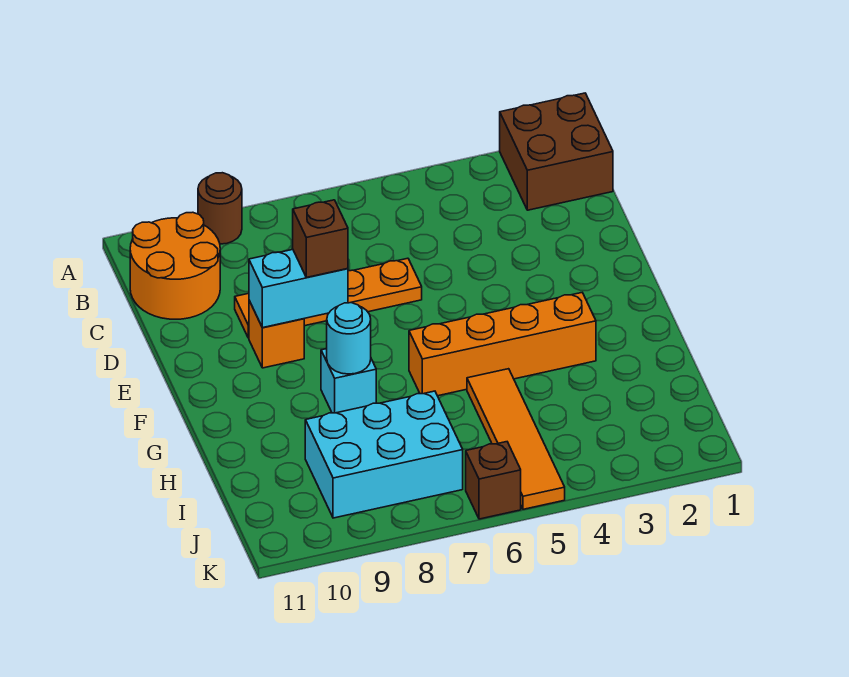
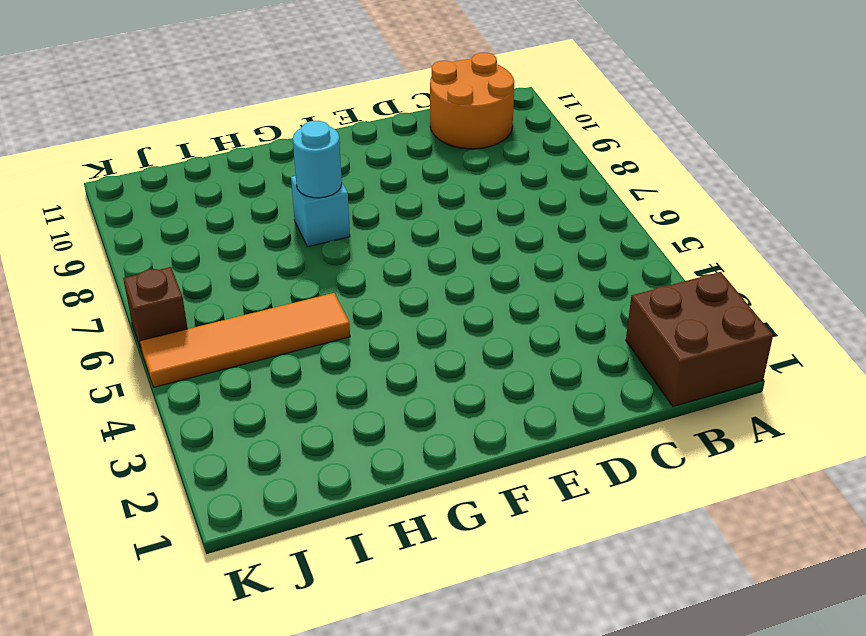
none -> brown round brick A9 level 1
none -> orange plate D6:D9 level 1
none -> orange brick E9 level 1

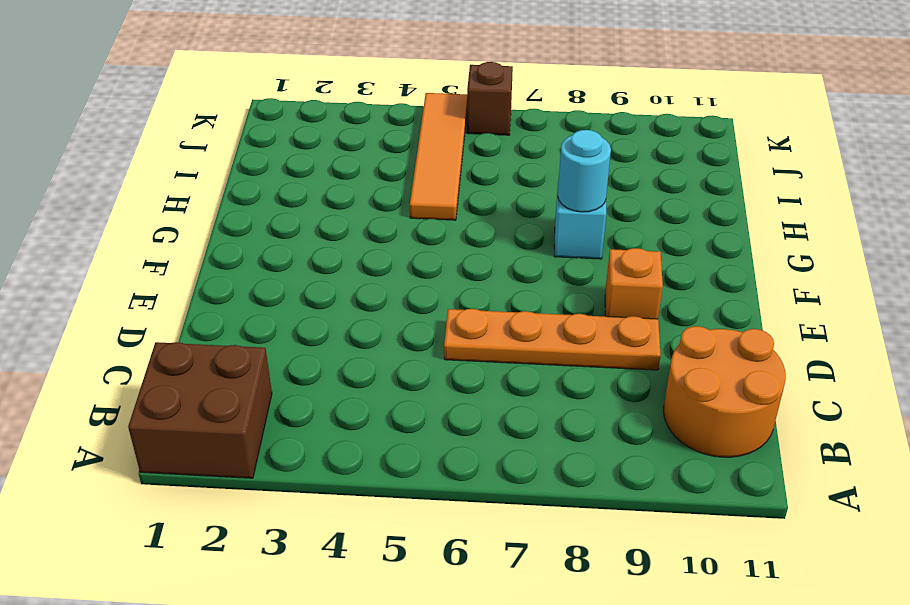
none -> brown round brick A9 level 1
none -> orange brick G3:G6 level 1
none -> cyan brick I7:J9 level 1

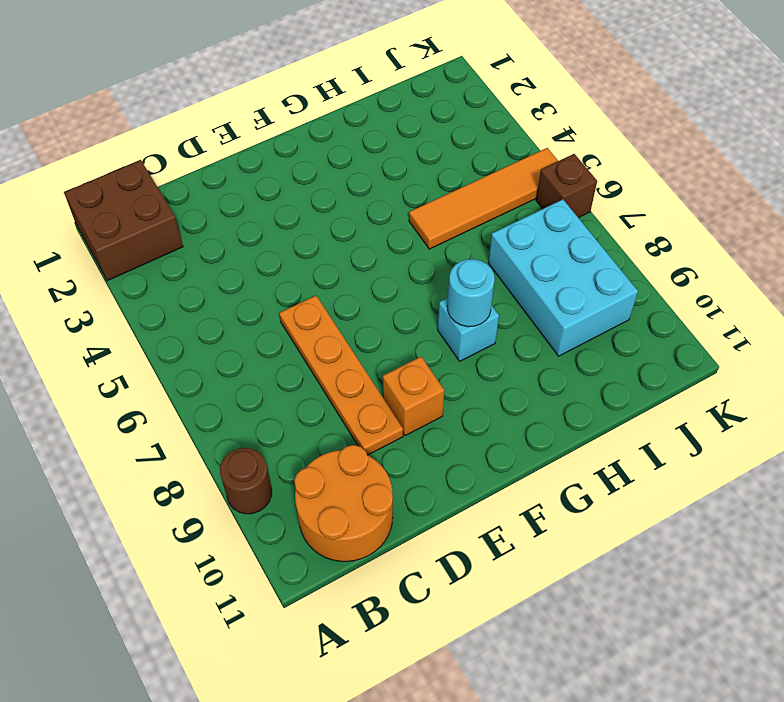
none -> orange brick G3:G6 level 1
none -> cyan brick E8:E9 level 2
none -> brown brick E8 level 3

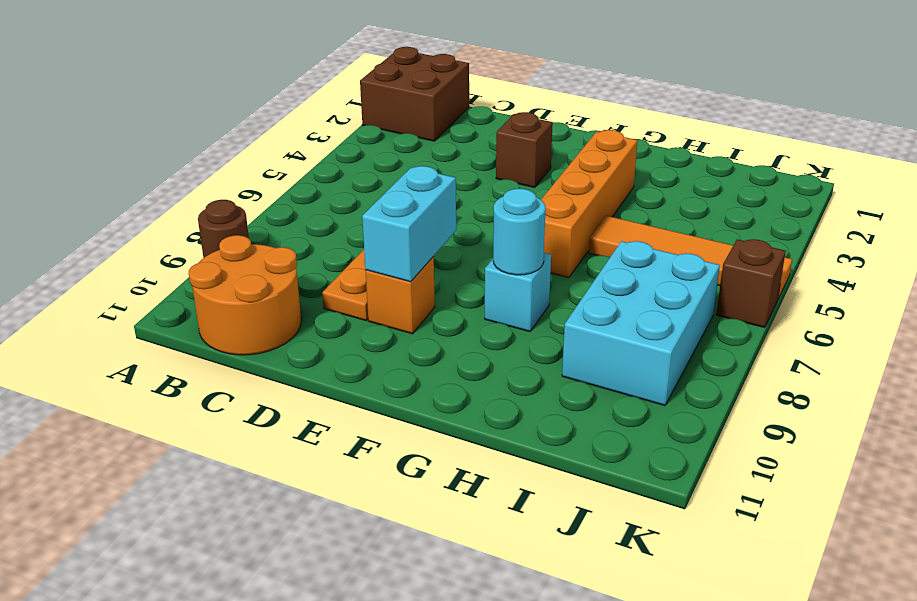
brown brick E3 level 1 -> brown brick E8 level 3

